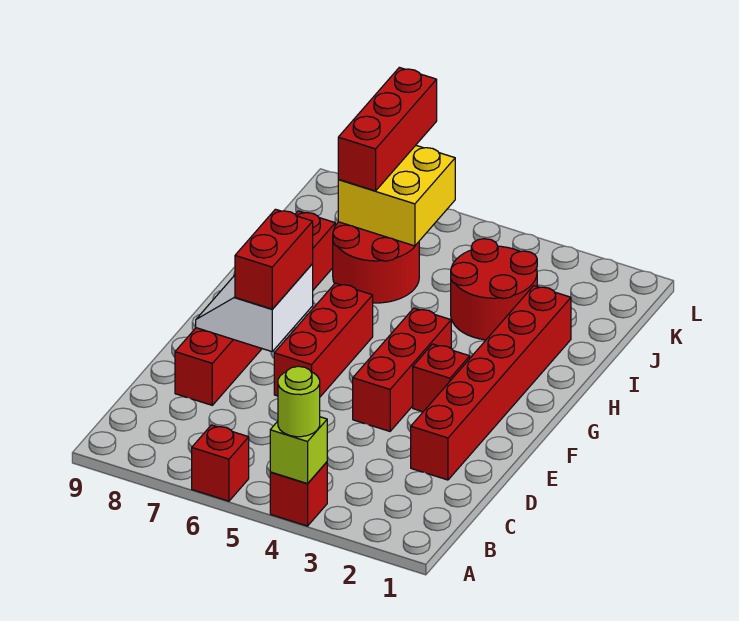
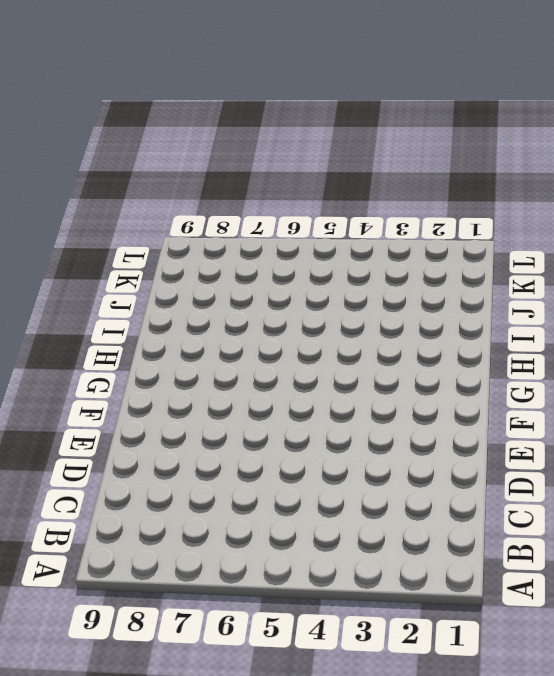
none -> red brick A4 level 1
none -> red brick A6 level 1
none -> red brick D2:I2 level 1

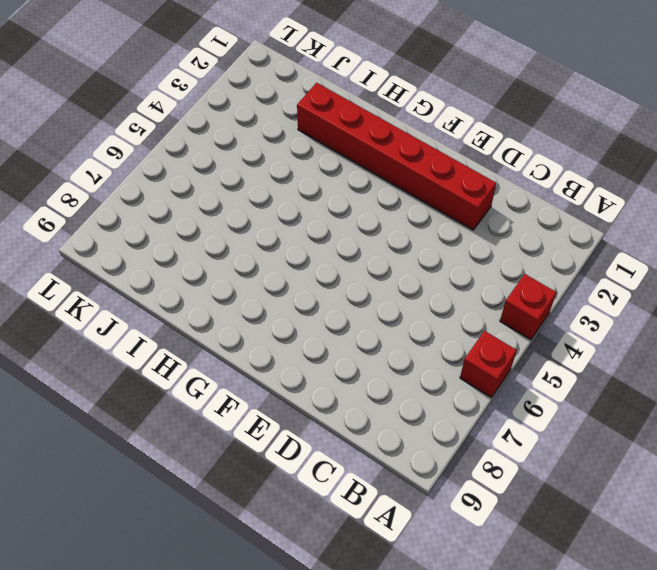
none -> red brick D8:I8 level 1
none -> red brick E4:G4 level 1
none -> red brick E6:G6 level 1

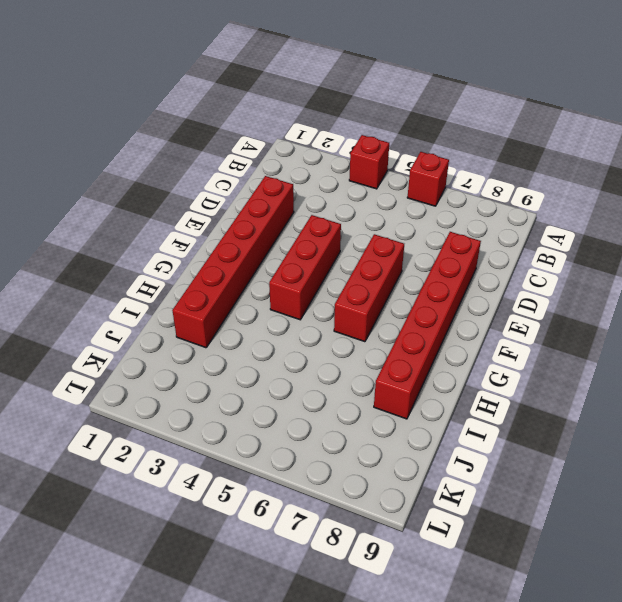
none -> red brick F3 level 1
none -> red round brick I3:J4 level 1
none -> red round brick I6:J7 level 1

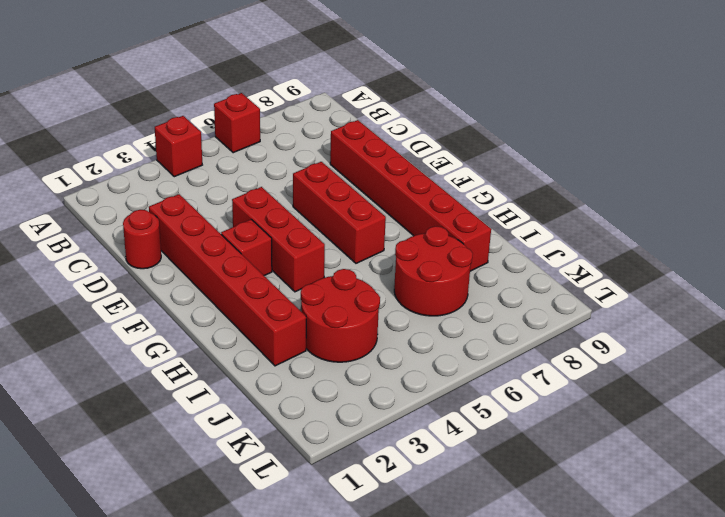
red round brick D1 level 1 -> none
none -> lime brick A4 level 2
none -> white slope E7:F8 level 2 top 7
none -> yellow brick J6:K7 level 2

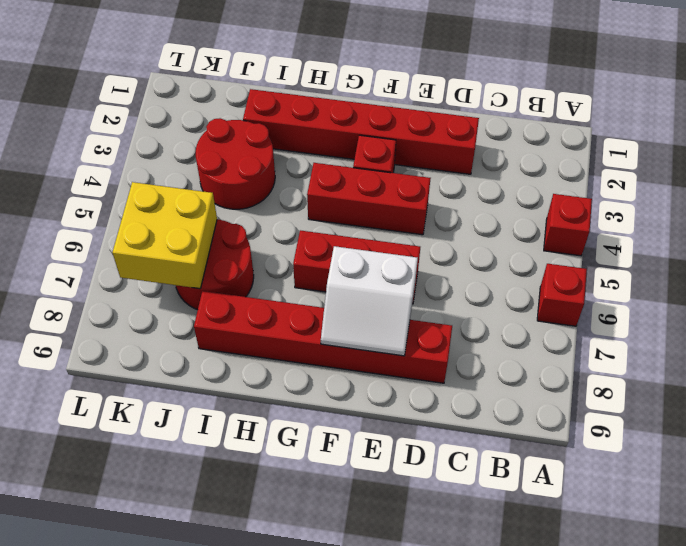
none -> lime brick A4 level 2
none -> lime round brick A4 level 3
none -> red brick E7:F7 level 3

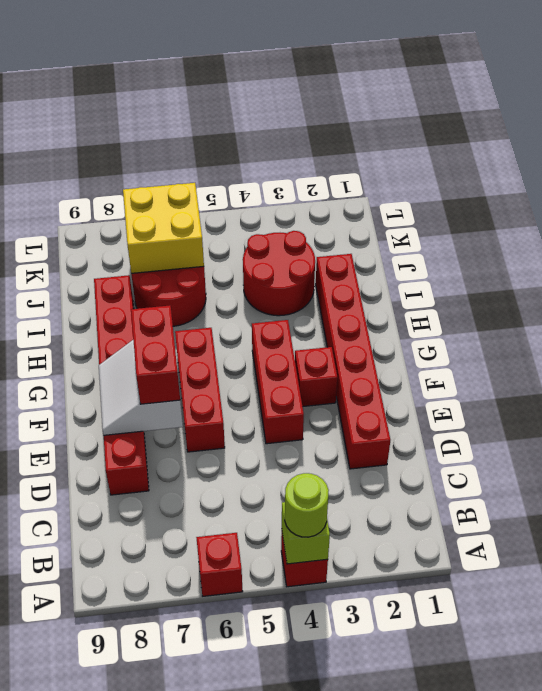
none -> red brick J7:L7 level 3

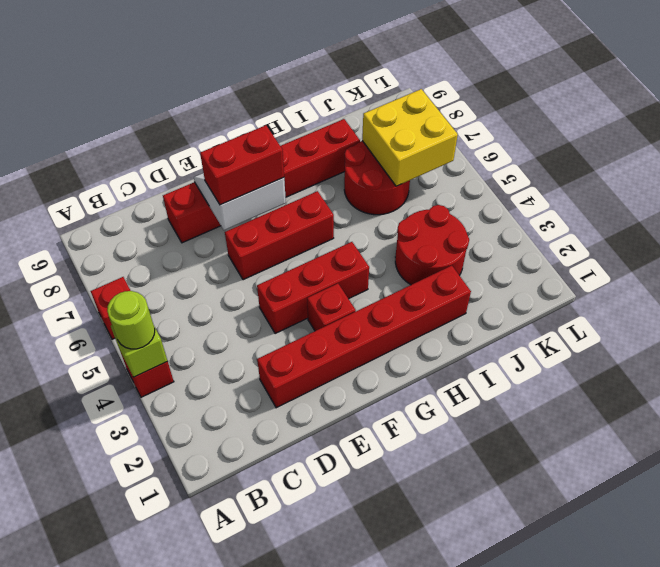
none -> red brick J7:L7 level 3

